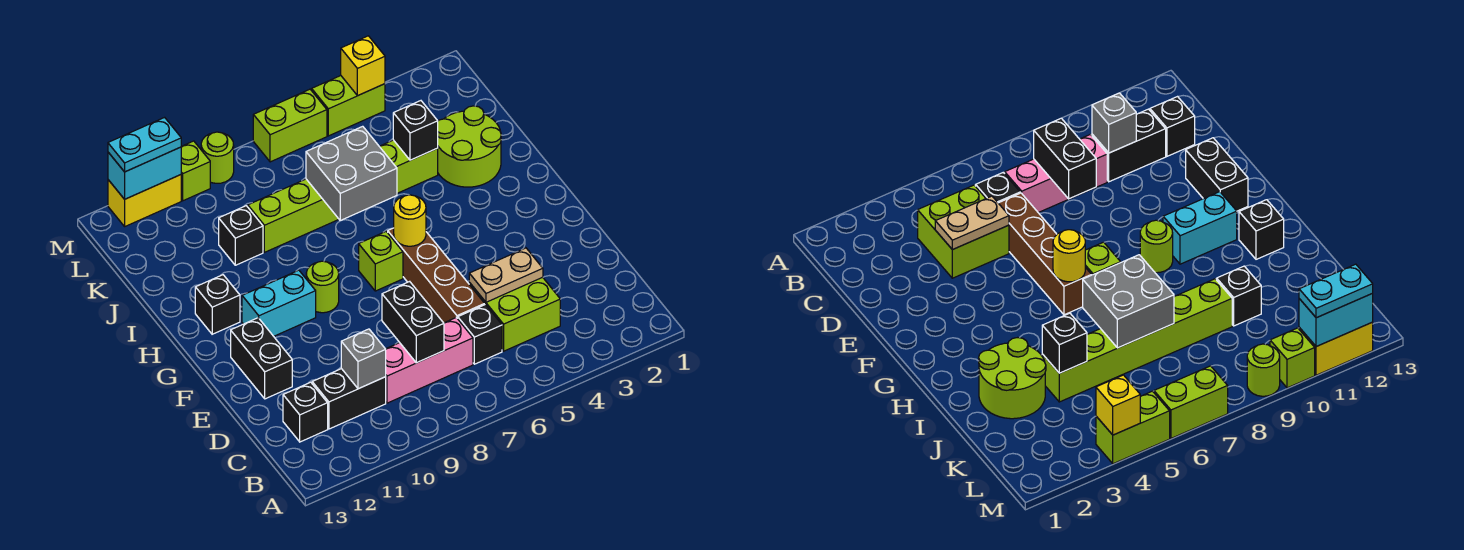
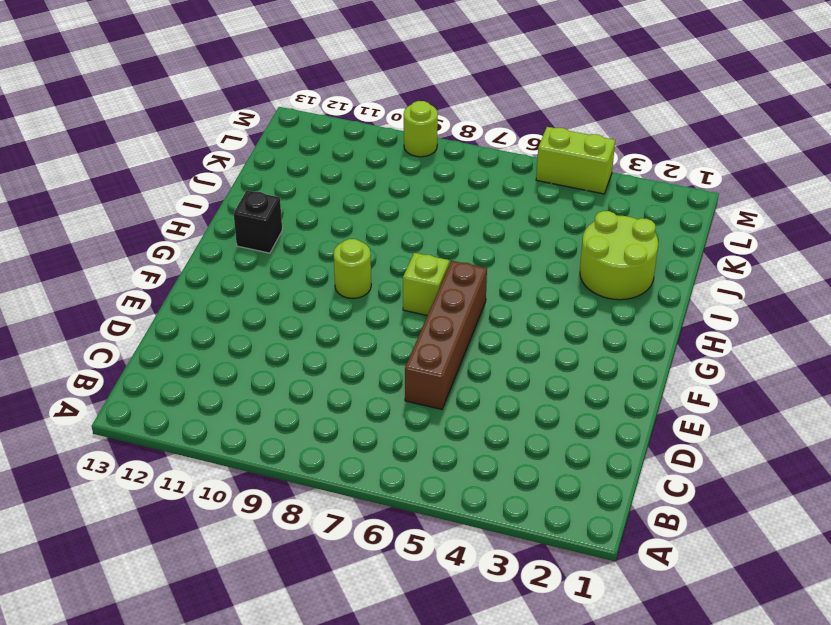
none -> lime brick C4:D5 level 1
none -> black brick C6 level 1
none -> pink brick C7:C9 level 1

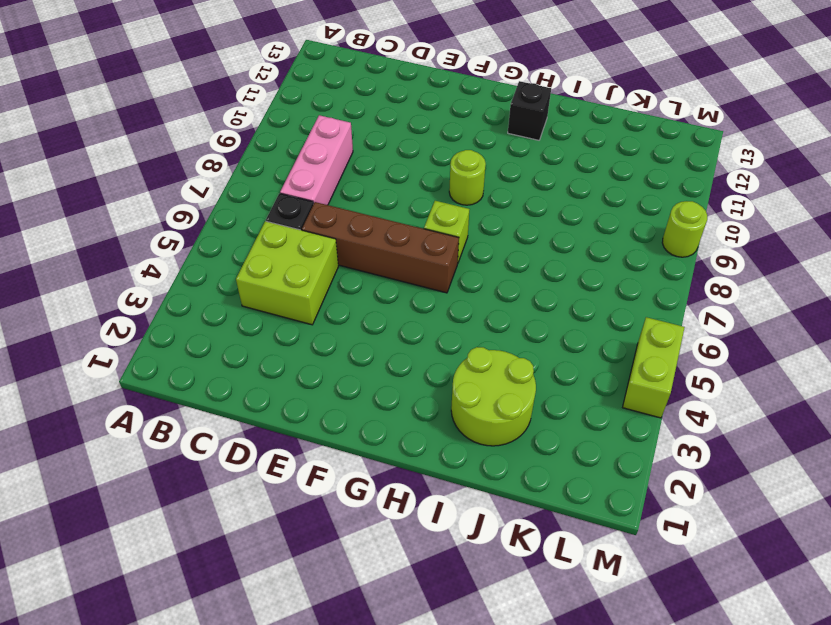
none -> black brick C10:C11 level 1
none -> black brick C12 level 1
none -> black brick E12:F12 level 1

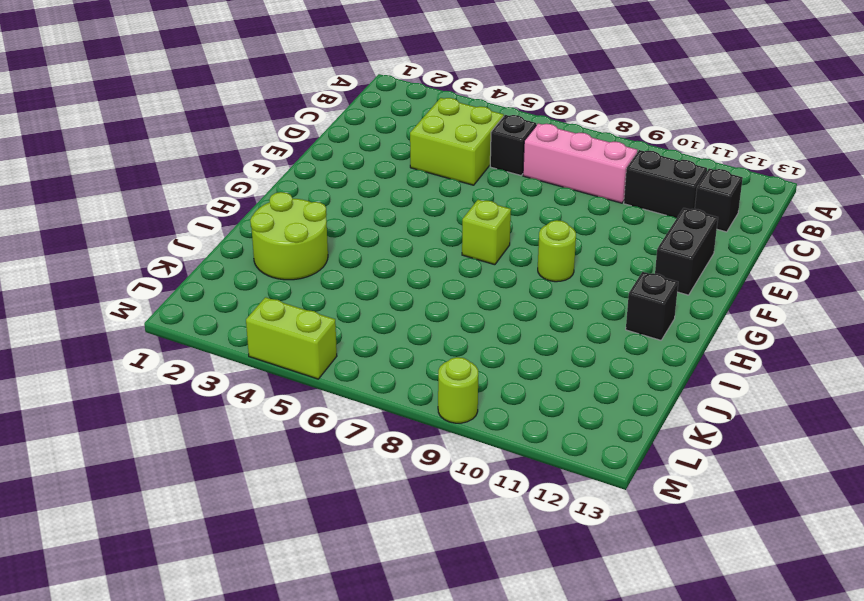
none -> brown brick D6:G6 level 1
none -> cyan brick G10:G11 level 1
none -> lime brick J4:J9 level 1

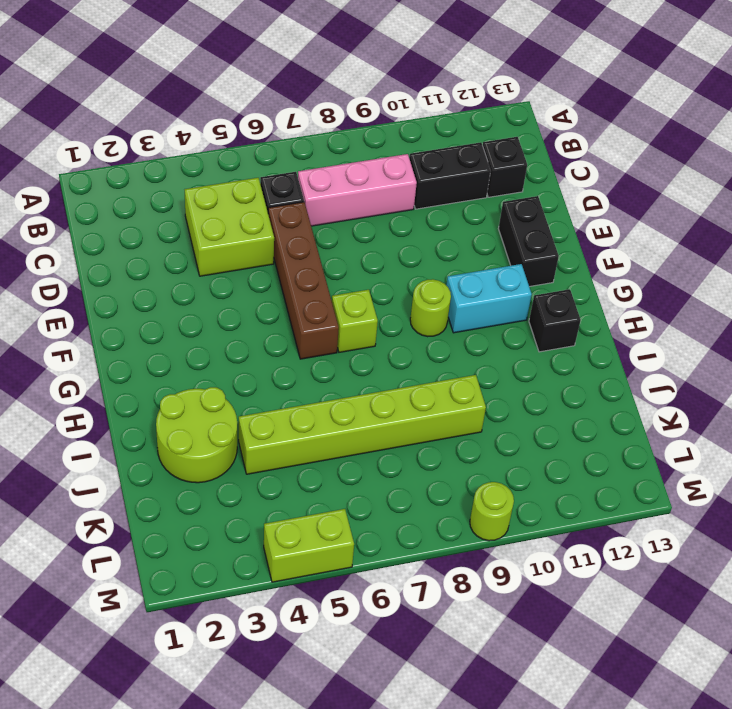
none -> black brick J10 level 1
none -> lime brick M6:M7 level 1
none -> lime brick M10 level 1

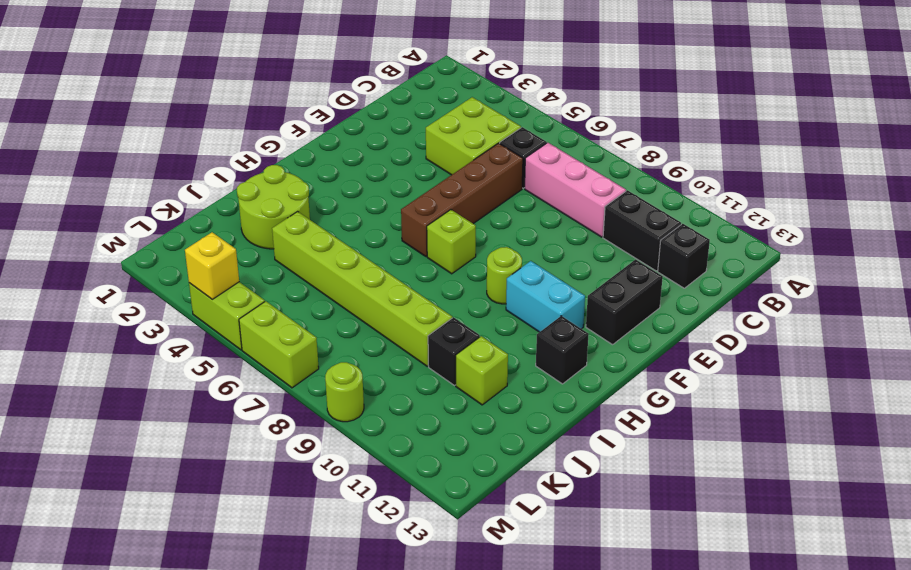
lime brick J11 level 1 -> lime brick M10 level 1
none -> yellow brick M11:M12 level 1
none -> black brick C8:D8 level 2
none -> grey brick C10 level 2

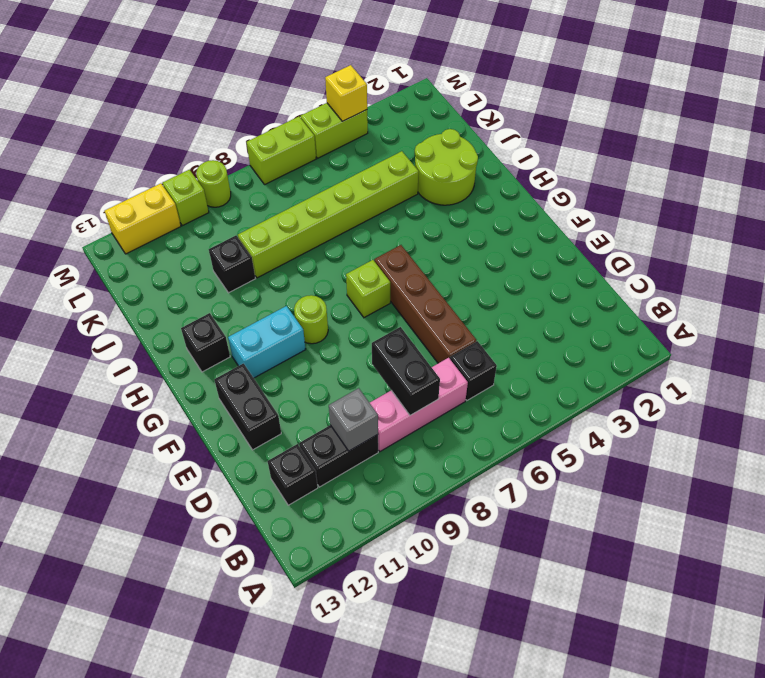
none -> lime brick C4:D5 level 1
none -> tan plate D4:D5 level 2
none -> yellow round brick G6 level 2

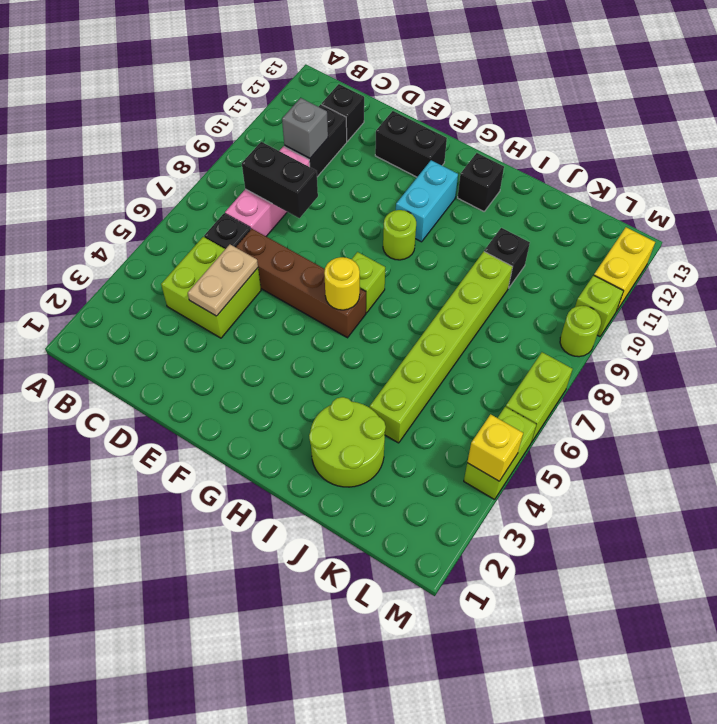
none -> grey brick I6:J7 level 2
none -> black brick J4 level 2
none -> cyan brick M11:M12 level 2

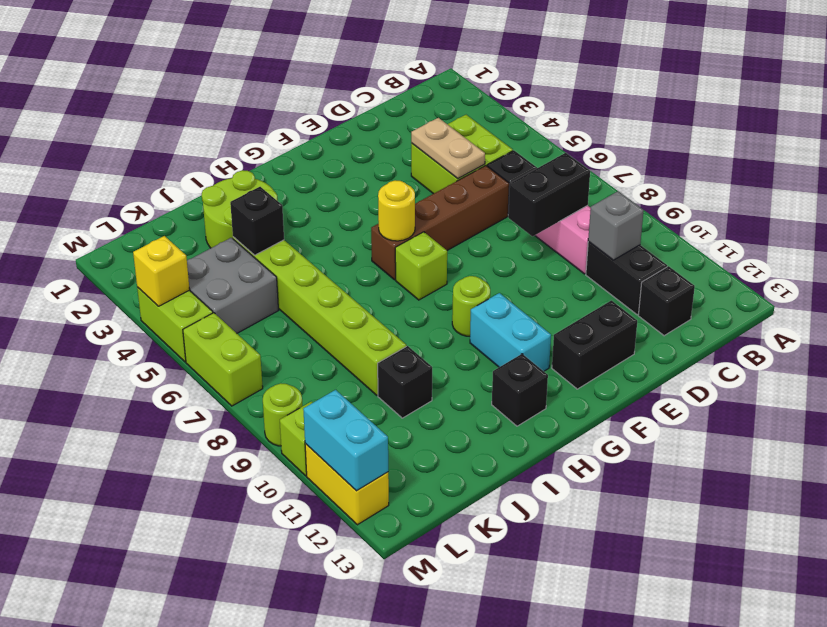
grey brick K4:L5 level 1 -> grey brick I6:J7 level 2
none -> cyan plate M11:M12 level 3

